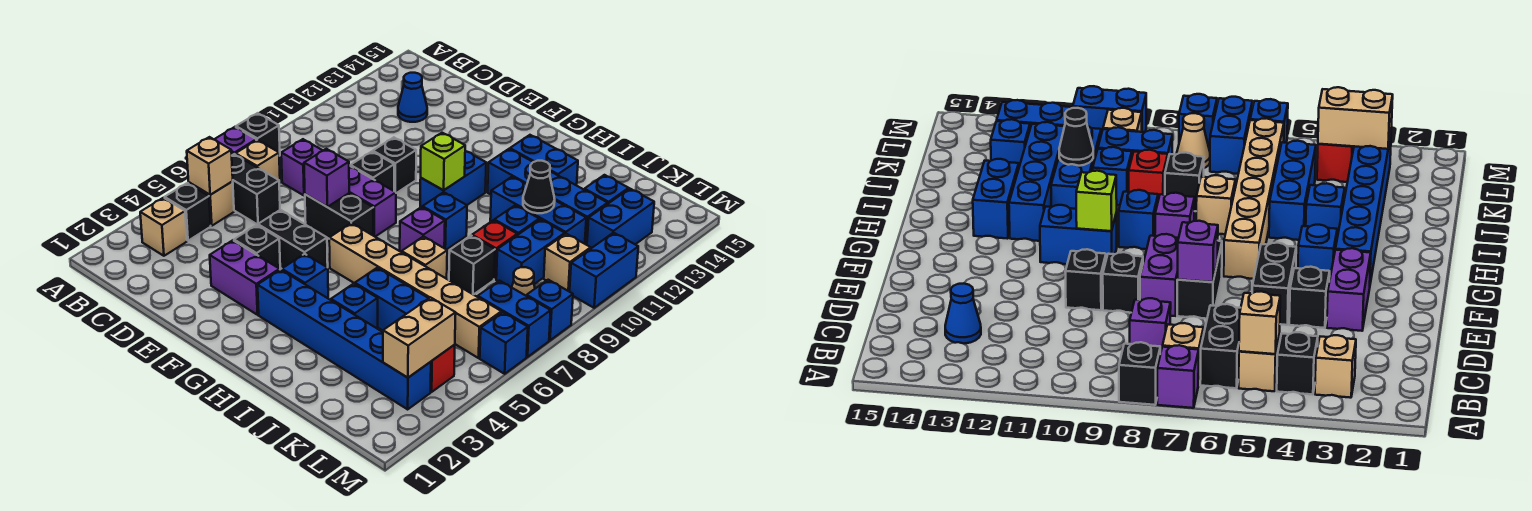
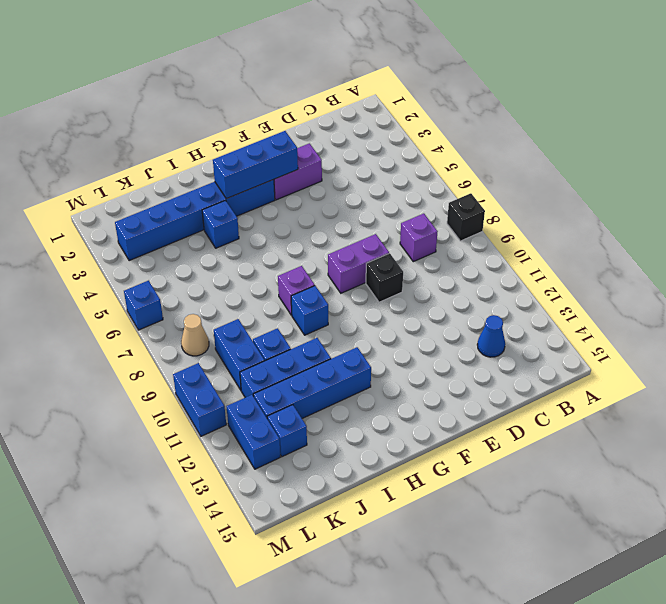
blue brick F3:H3 level 2 -> blue brick I5:K5 level 1
none -> purple brick A7 level 1
none -> tan brick B3 level 1
none -> black brick B4 level 1
none -> tan brick B5 level 1

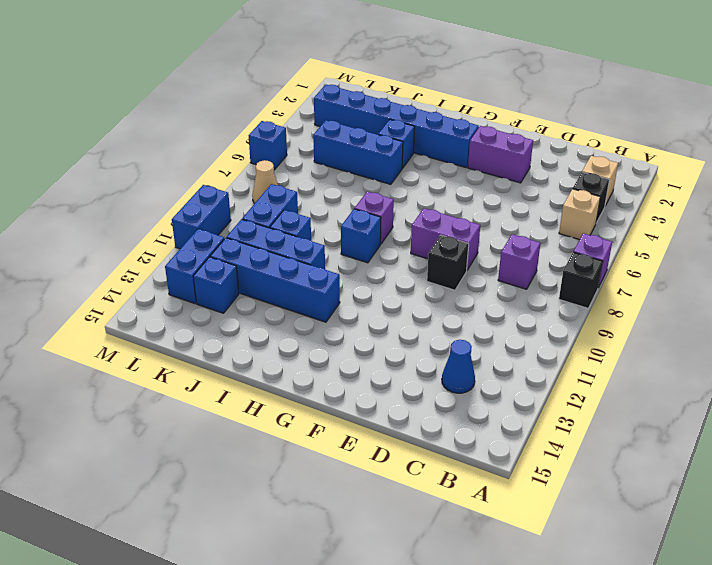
none -> black brick B6:C6 level 1
none -> tan brick B7 level 1
none -> black brick E4 level 1
none -> black brick E5:F5 level 1

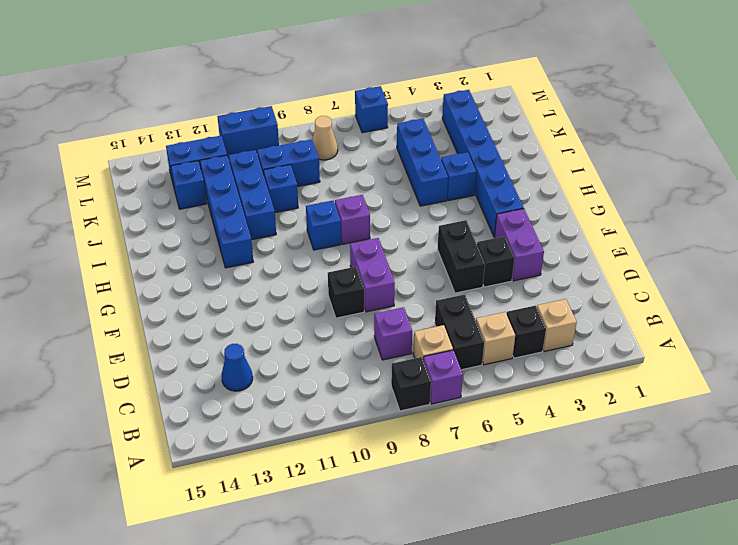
none -> black brick E7:F7 level 1
none -> black brick E10 level 1
none -> blue brick G4 level 1
none -> tan brick G6:L6 level 1

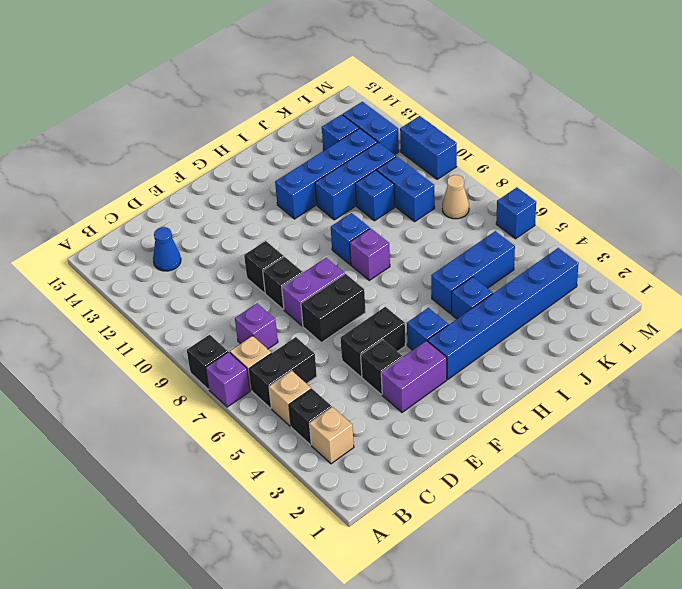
none -> tan brick G6:L6 level 1
none -> blue brick G10:G11 level 1
none -> blue brick H13:I13 level 1
none -> tan brick I7 level 1

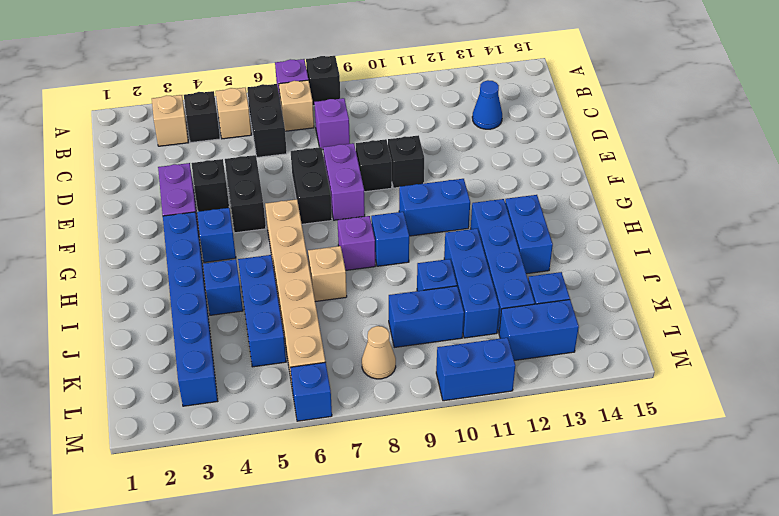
none -> black brick J8 level 1
none -> red brick J9 level 1
none -> red brick L4 level 1
none -> blue brick L7:M7 level 1

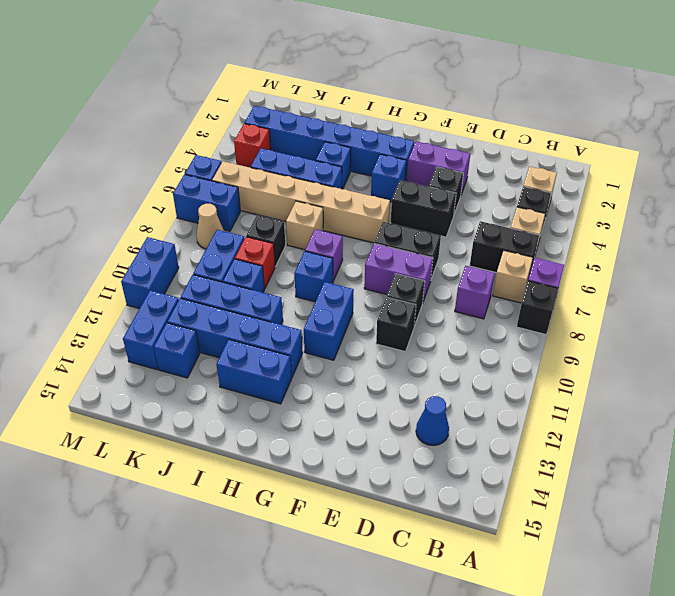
none -> tan brick L10 level 1
none -> blue brick M8 level 1
none -> tan brick B5 level 2
none -> purple brick E7 level 2

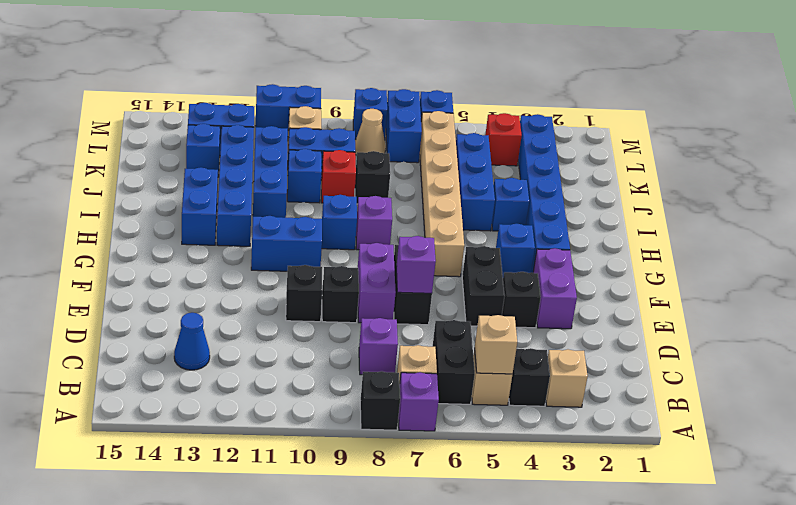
none -> tan brick I7 level 1
none -> lime brick G10 level 2
none -> black cone J11 level 2
none -> tan brick L3:L4 level 2

